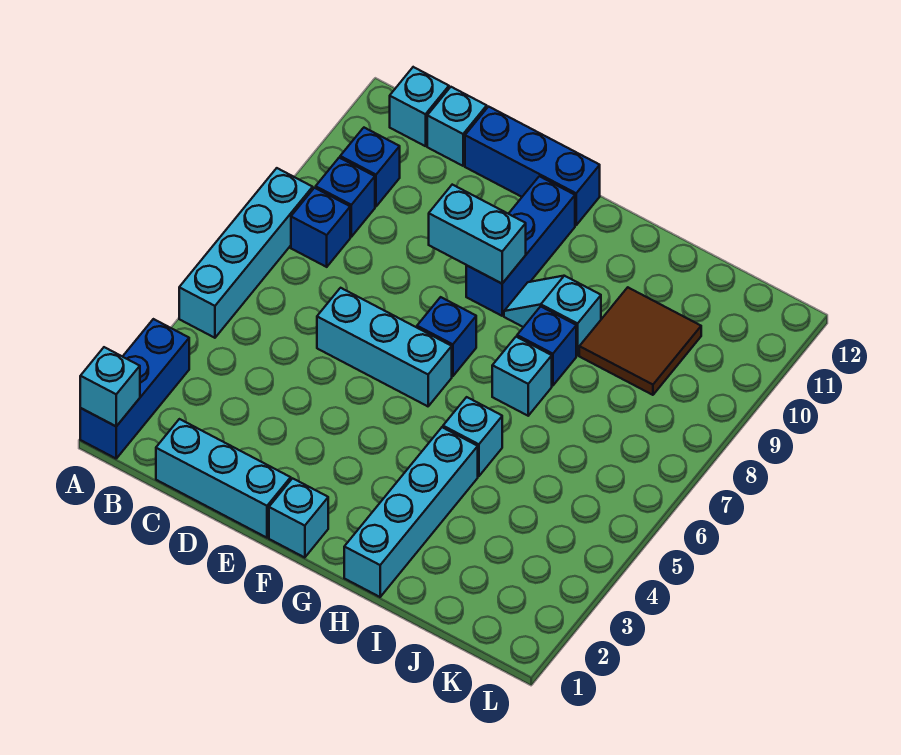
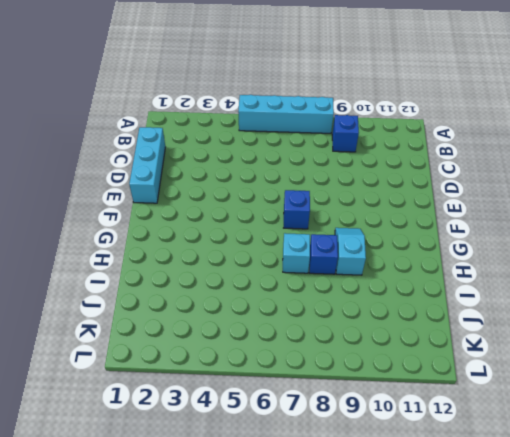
none -> blue brick A1:A3 level 1
none -> blue brick B8 level 1
none -> blue brick B10 level 1

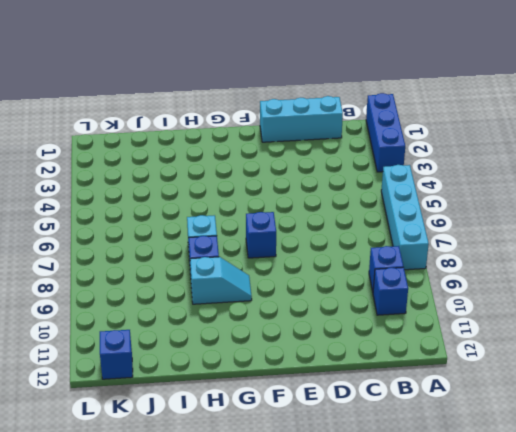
blue brick K12 level 1 -> blue brick B8 level 1
none -> cyan brick B12 level 1
none -> cyan brick C12 level 1
none -> cyan brick D6:F6 level 1

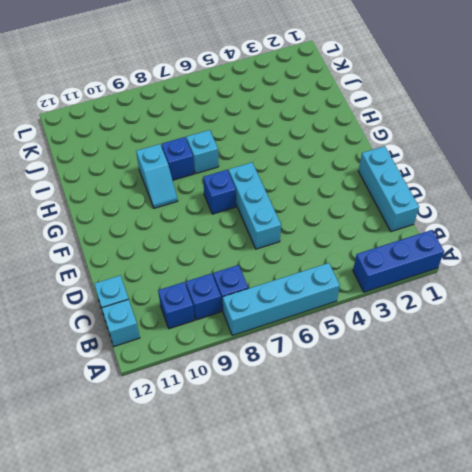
none -> blue brick D12:F12 level 1
none -> cyan brick F1 level 1
none -> blue brick F9:F11 level 1

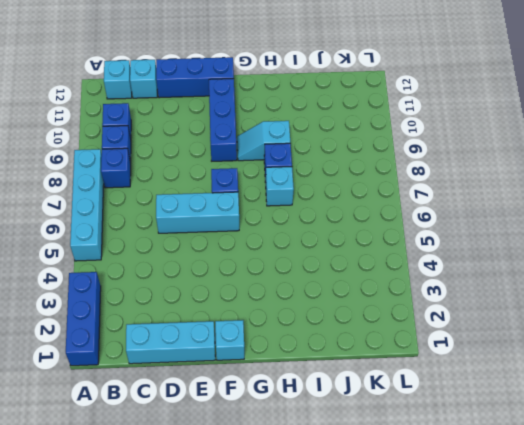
none -> cyan brick H1:H4 level 1
none -> cyan brick H5 level 1
none -> brown tile I9:J10 level 1

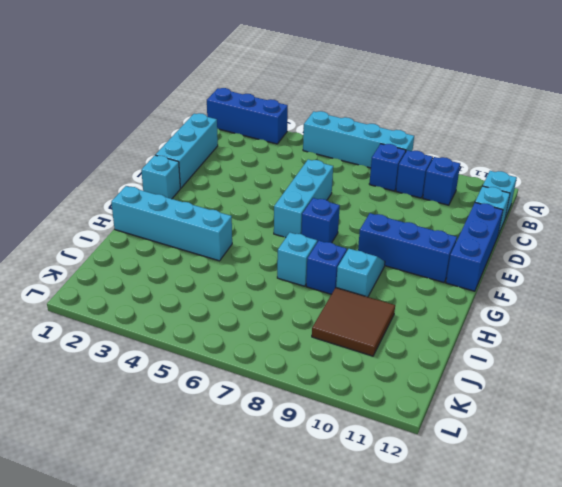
none -> cyan brick H5 level 1
none -> cyan brick A1 level 2
none -> cyan brick E9:F9 level 2

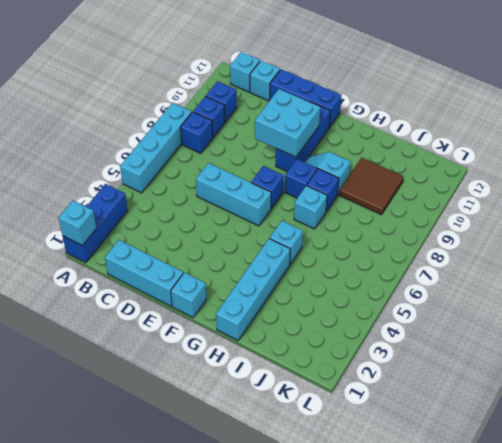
cyan brick E9:F10 level 2 -> cyan brick E9:F9 level 2
blue brick G8 level 1 -> none

